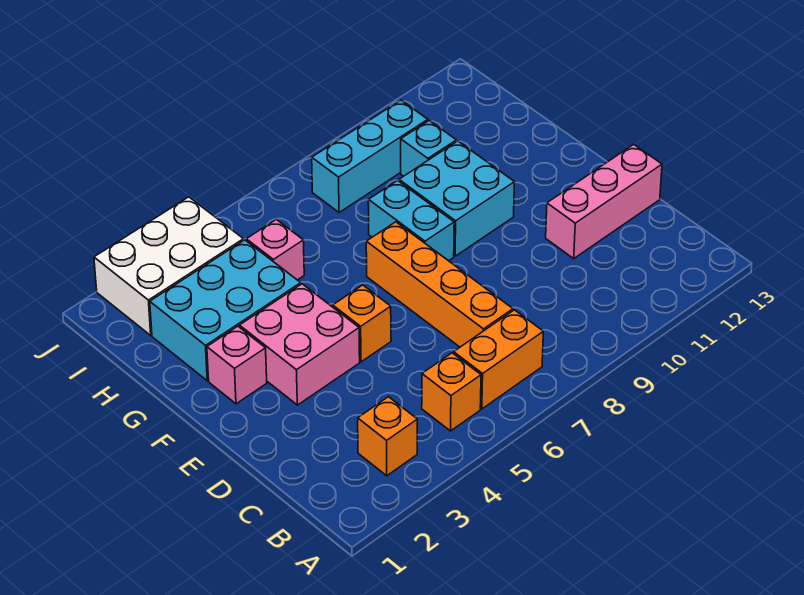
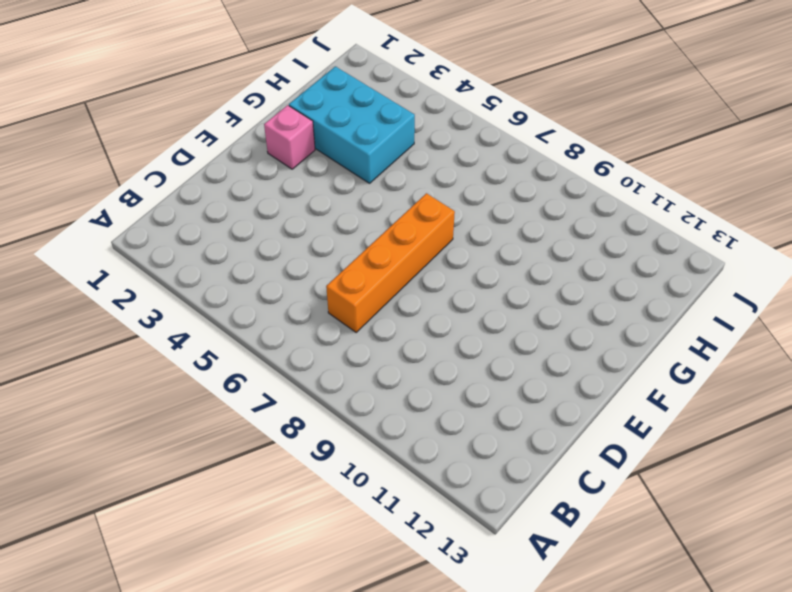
none -> orange brick B3 level 1
none -> orange brick B5 level 1
none -> orange brick B6:B7 level 1

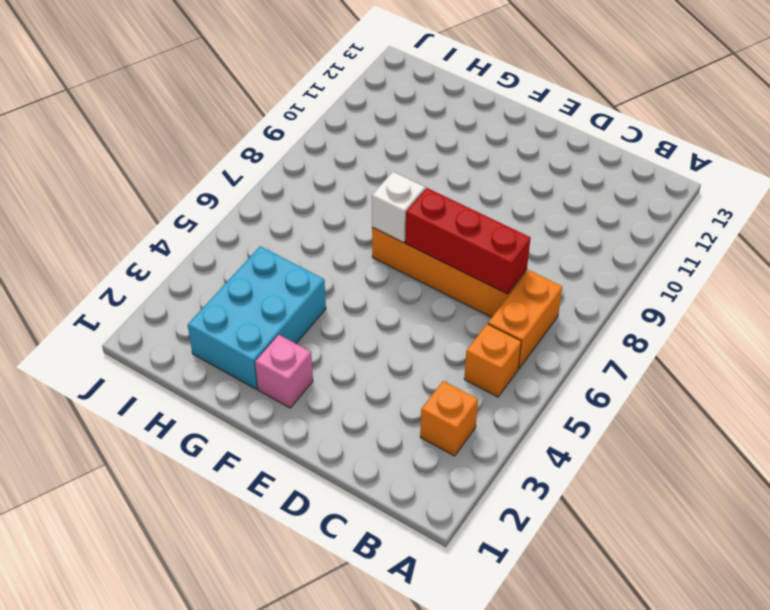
red brick C7:E7 level 2 -> none
white brick F7 level 2 -> none
none -> pink brick D11:D13 level 1
none -> pink brick E3:F4 level 1
none -> orange brick E5 level 1

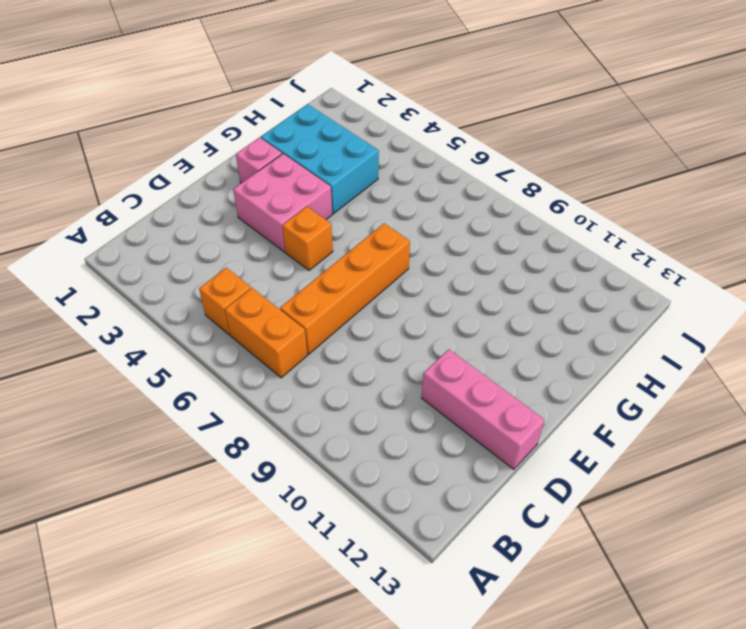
none -> orange brick B3 level 1
none -> cyan brick F8:G8 level 1
none -> cyan brick F9:G10 level 1

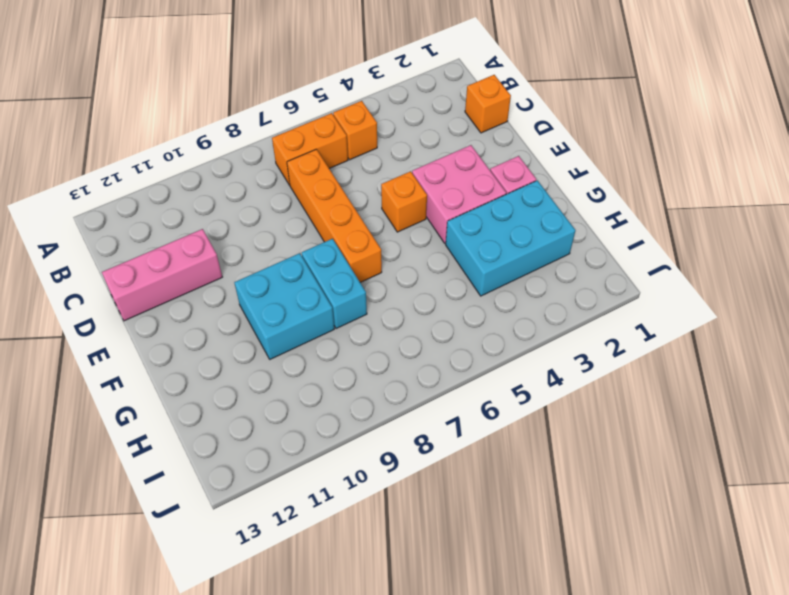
orange brick C1 level 1 -> orange brick B3 level 1
none -> pink brick H5 level 1
none -> cyan brick H10 level 1
none -> white brick I2:J4 level 1

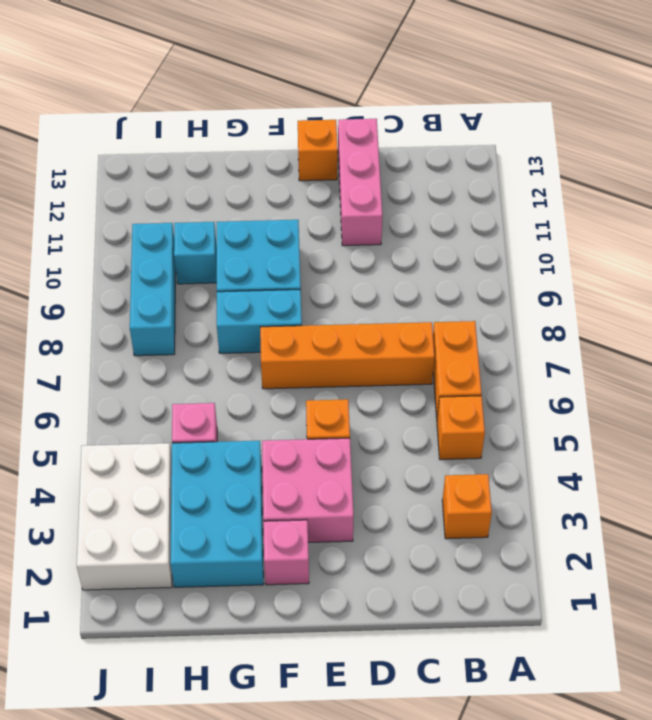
orange brick E13 level 1 -> none

